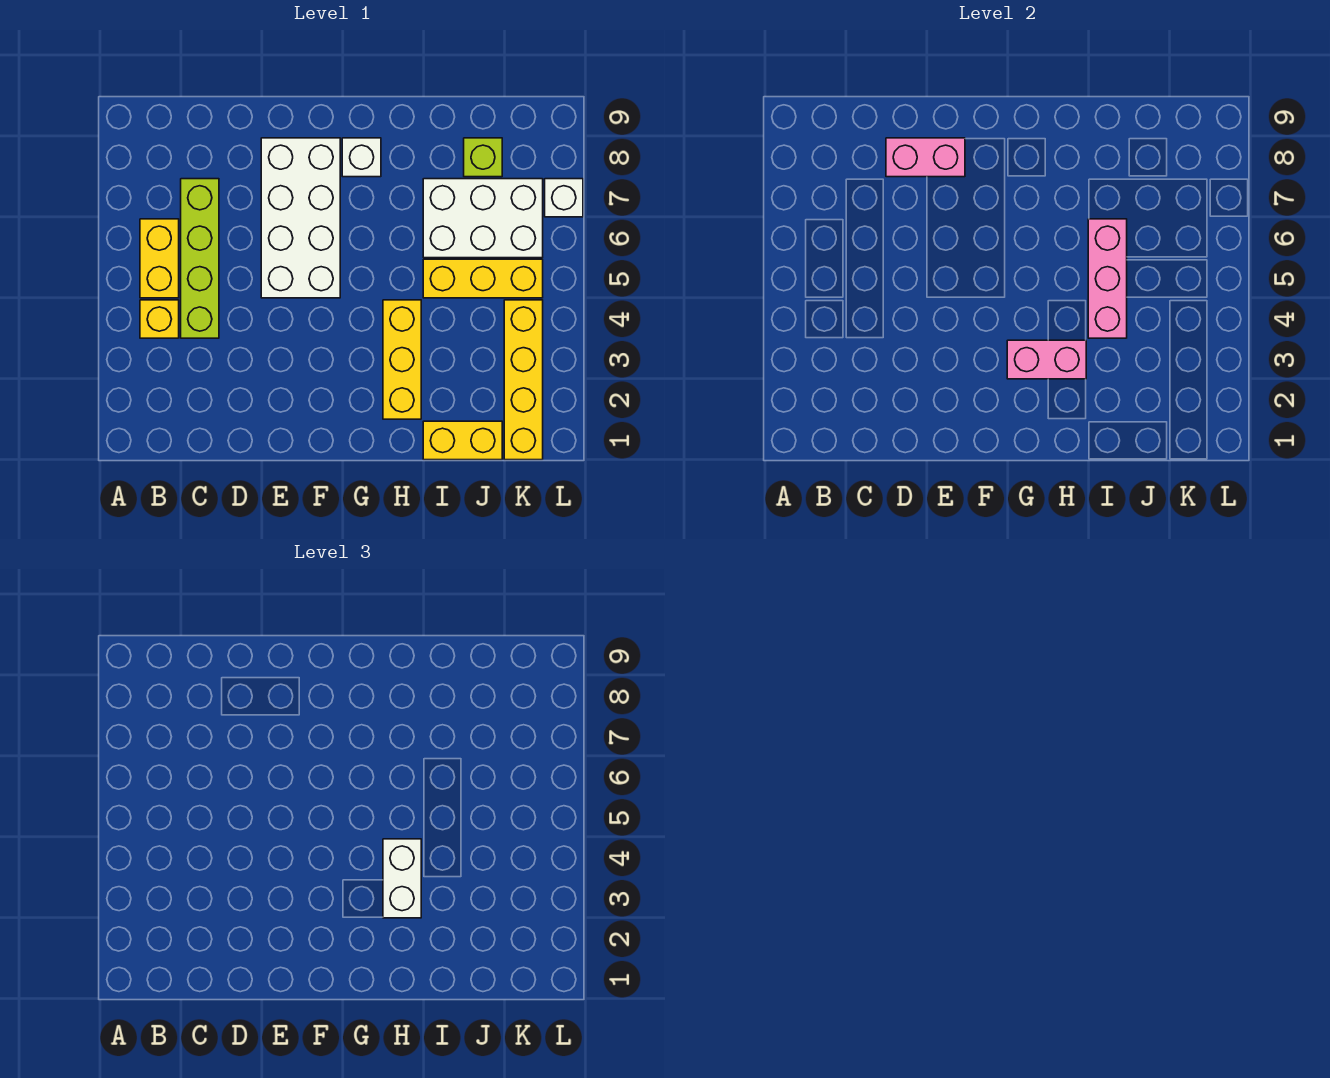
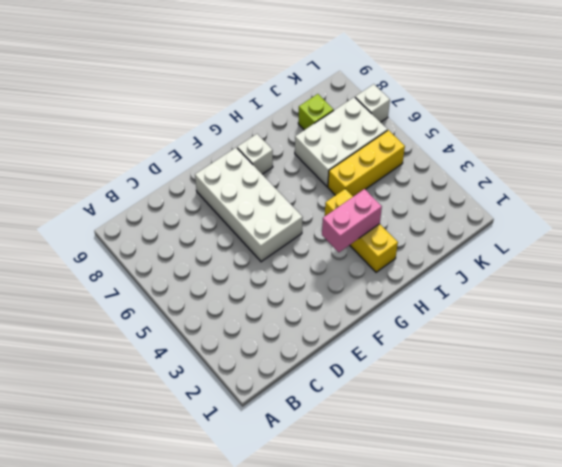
none -> yellow brick B4 level 1
none -> yellow brick B5:B6 level 1
none -> lime brick C4:C7 level 1

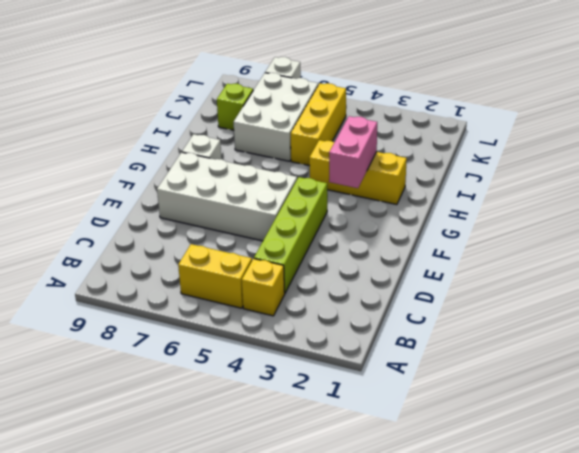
lime brick C4:F4 level 1 -> lime brick C4:C7 level 1
none -> yellow brick I1:J1 level 1
none -> yellow brick K1:K4 level 1
none -> pink brick D8:E8 level 2

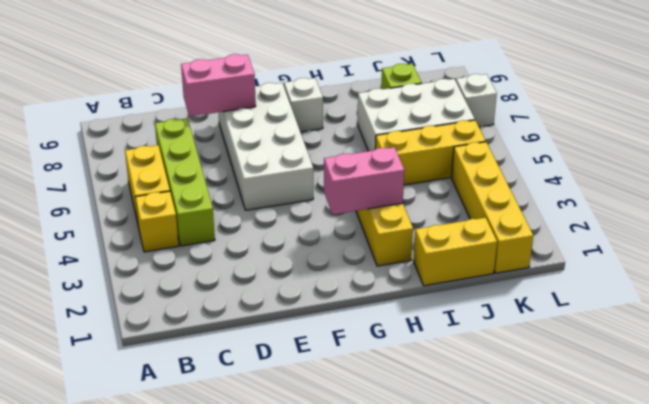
none -> pink brick I4:I6 level 2
none -> white brick H3:H4 level 3

